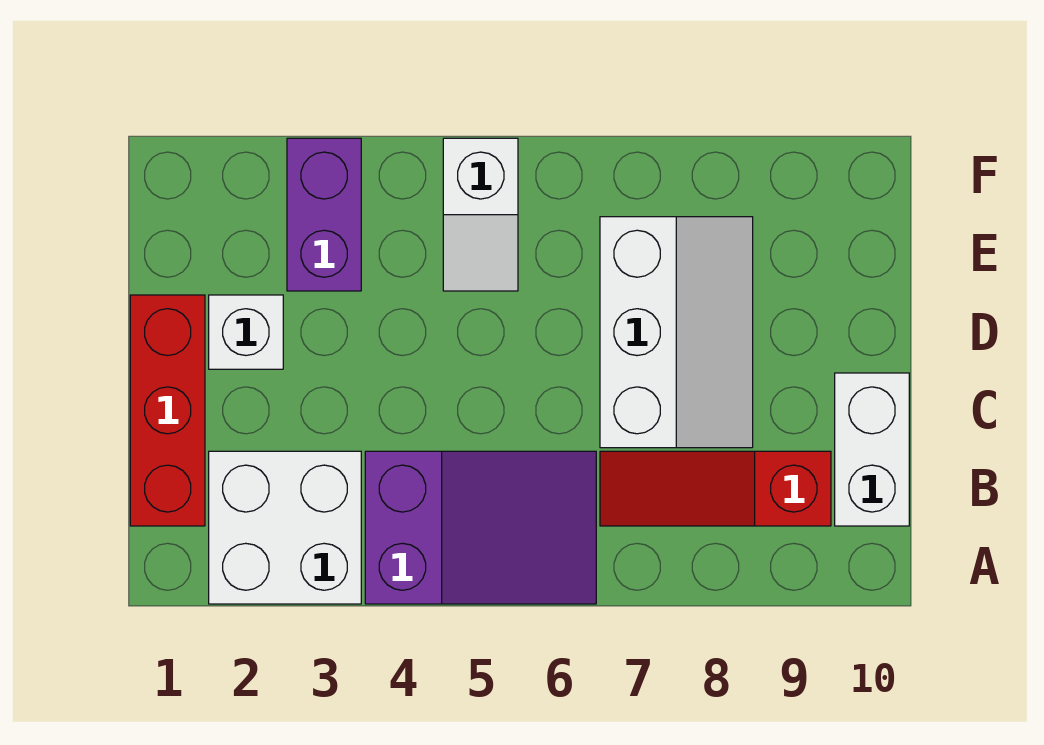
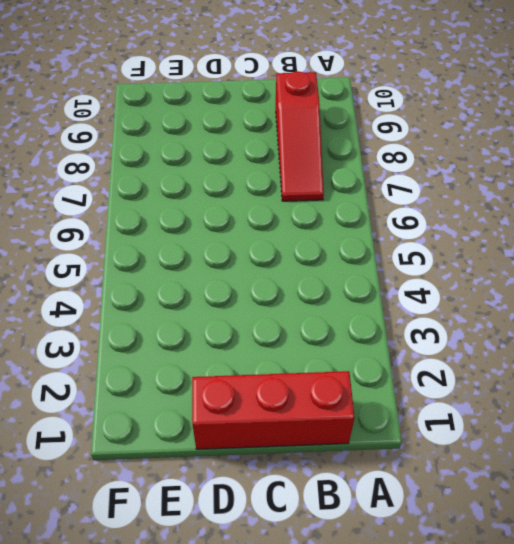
none -> white brick A2:B3 level 1
none -> purple slope A4:B6 level 1 top 4

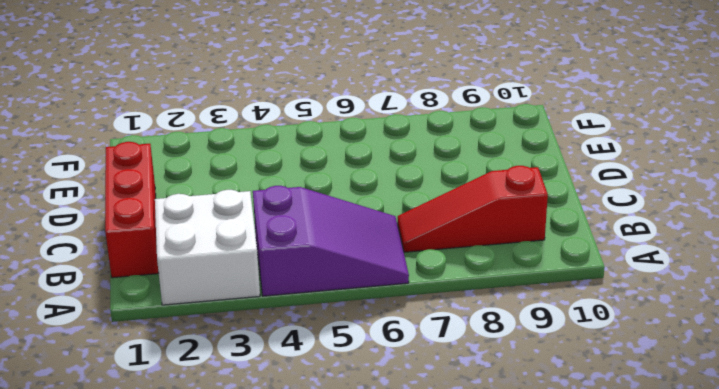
none -> white brick B10:C10 level 1
none -> white slope C7:E8 level 1 top 7

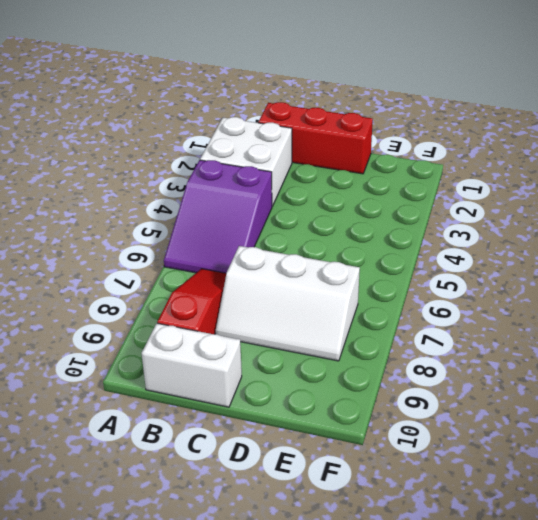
none -> white brick D2 level 1
none -> purple brick E3:F3 level 1

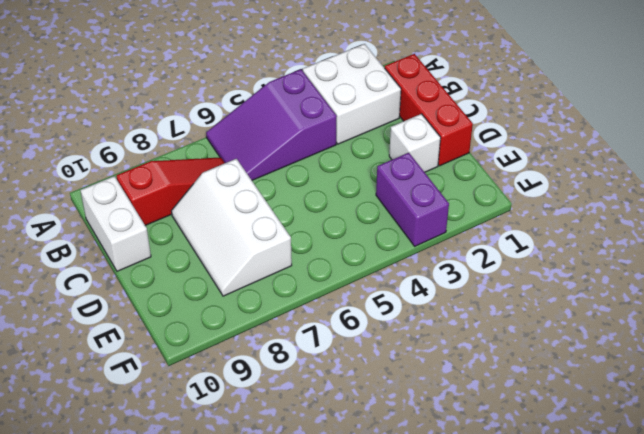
none -> white slope E5:F5 level 1 top F

